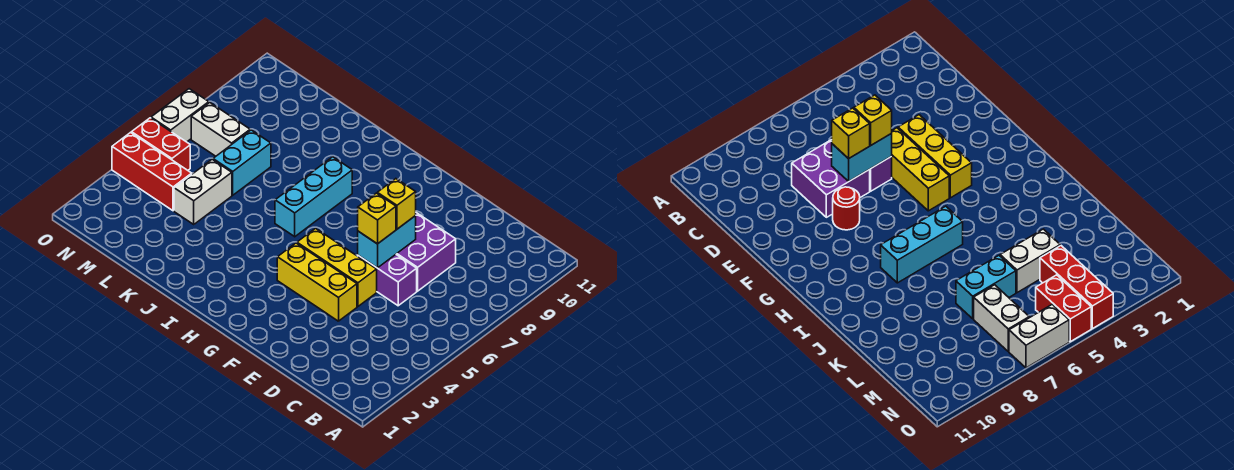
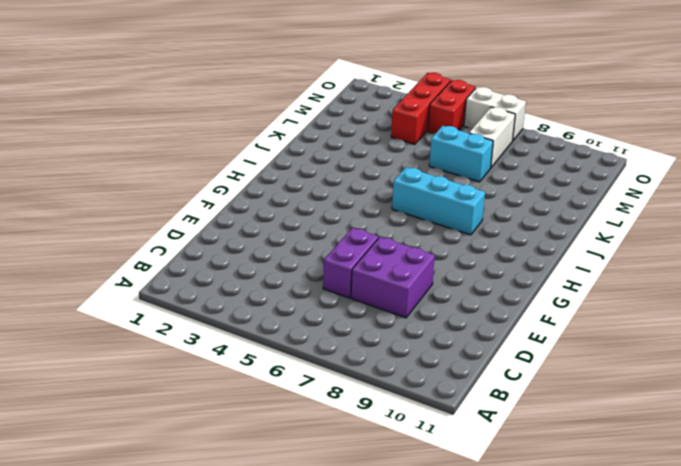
none -> yellow brick E4:G4 level 1
none -> yellow brick E5:G5 level 1
none -> red round brick F8 level 1

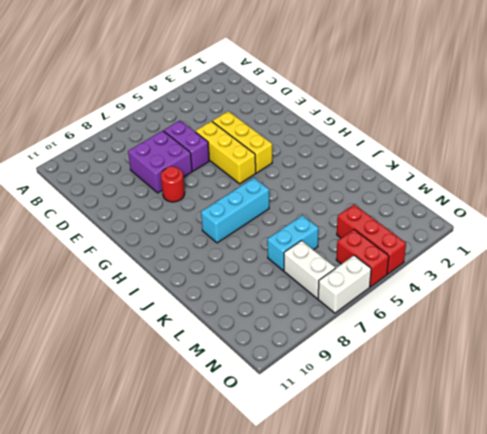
none -> white brick L4:L5 level 1
none -> cyan brick E6:E7 level 2
none -> yellow brick E6 level 3

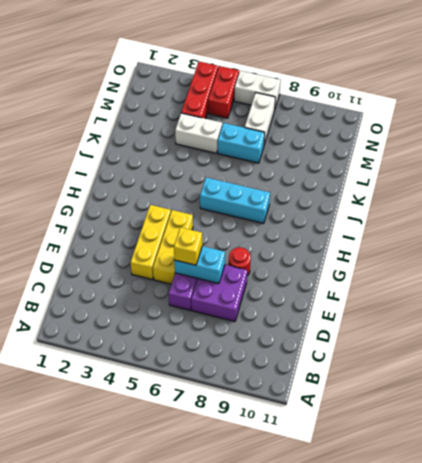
none -> yellow brick E7 level 3

